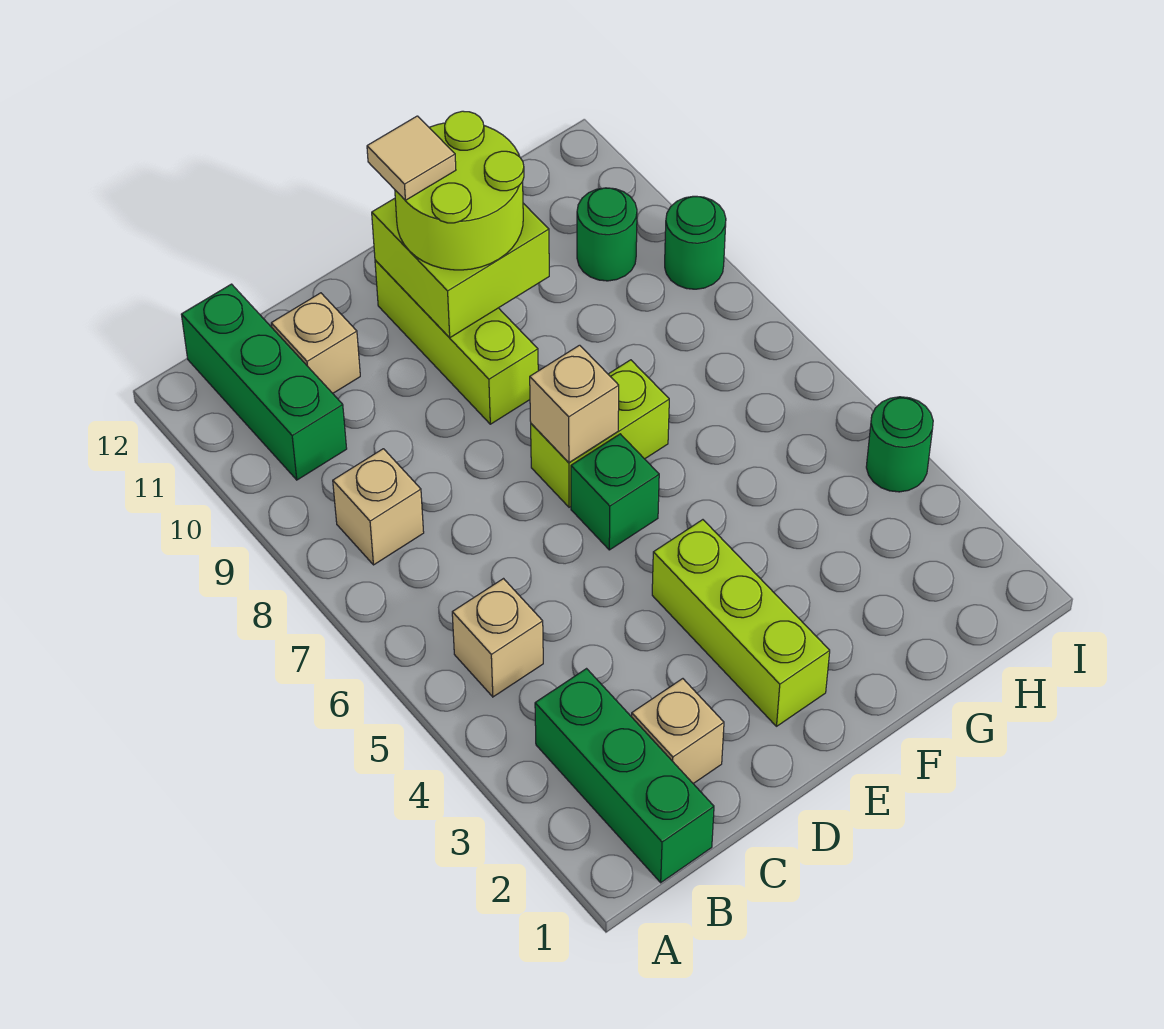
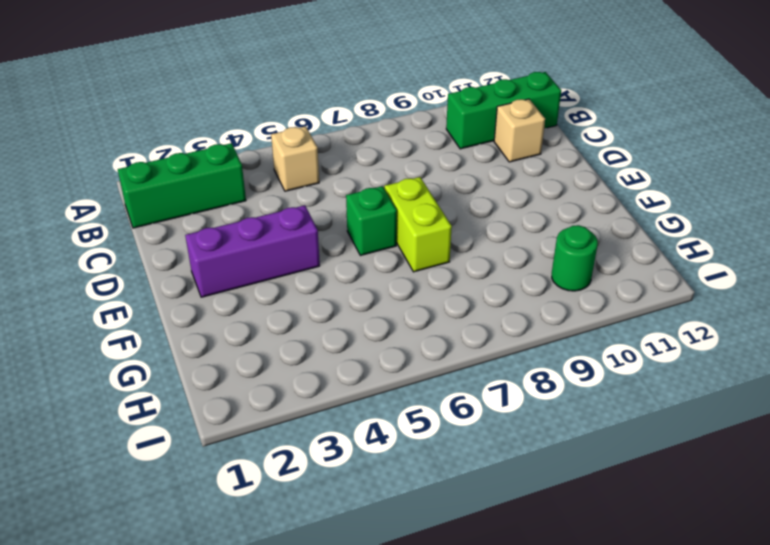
purple brick E2:E4 level 1 -> lime brick E2:E4 level 1
none -> tan brick B8 level 1
none -> tan brick C2 level 1
none -> lime brick E9:E11 level 1

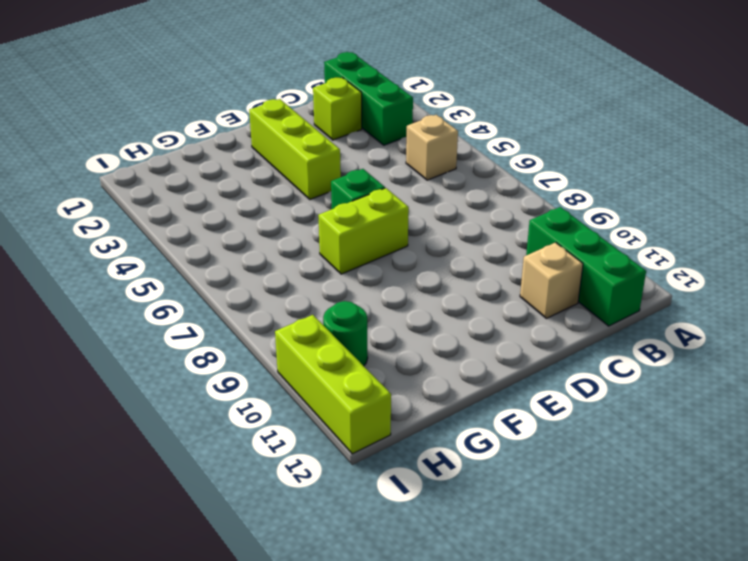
lime brick C2 level 1 -> tan brick C2 level 1
lime brick I10:I12 level 1 -> lime brick E9:E11 level 1
none -> tan brick B8 level 1
none -> green round brick I4 level 1
none -> green round brick I9 level 1

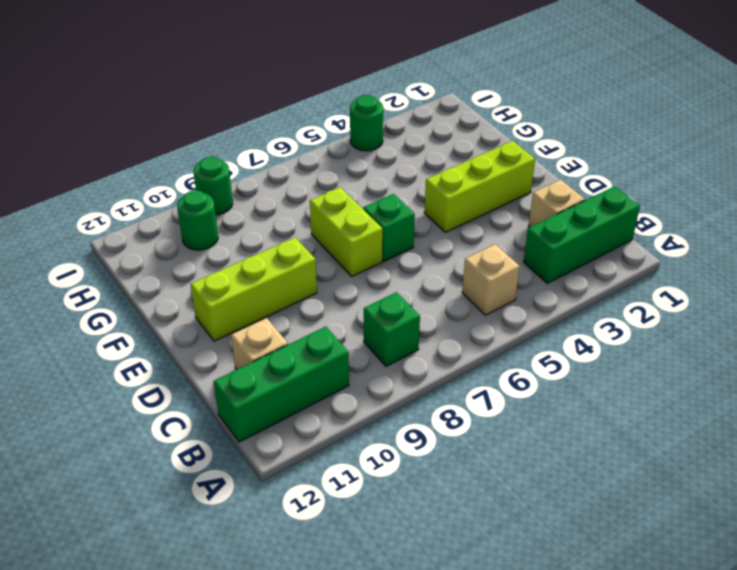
green brick B8 level 1 -> tan brick B8 level 1
none -> tan brick E7 level 2
none -> lime brick E10:F11 level 2
none -> lime round brick E10:F11 level 3

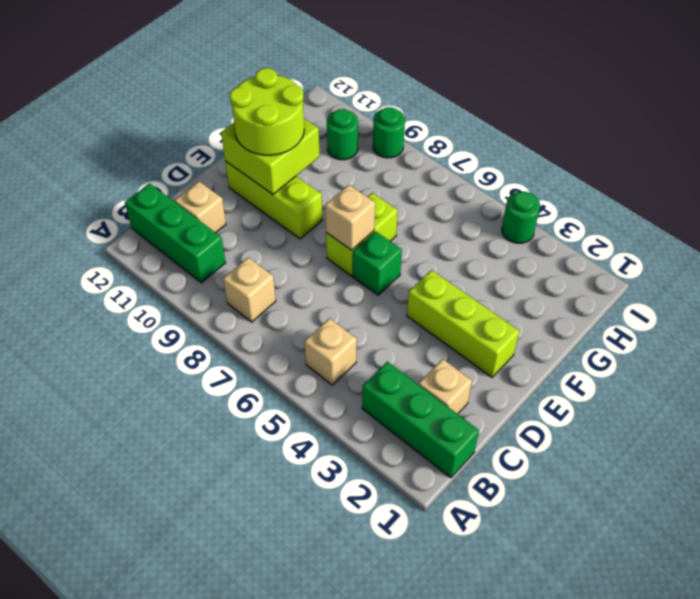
none -> tan tile E11 level 4

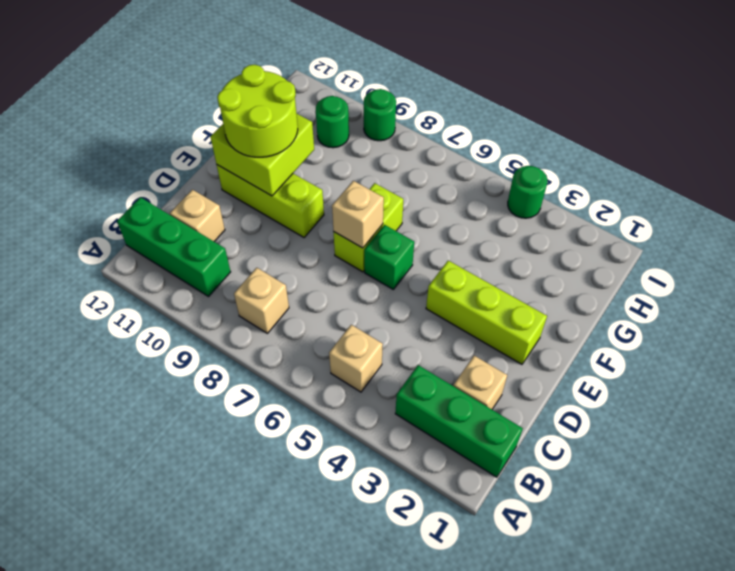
none -> tan tile E11 level 4

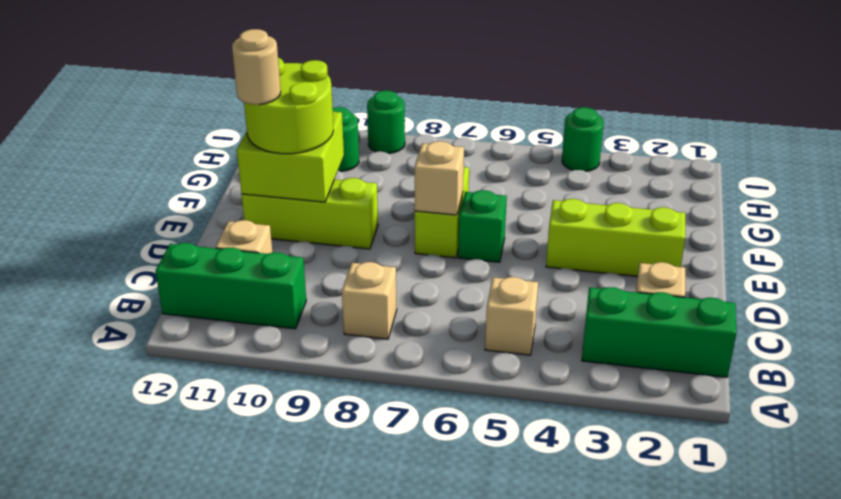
tan round brick E11 level 4 -> tan tile E11 level 4

